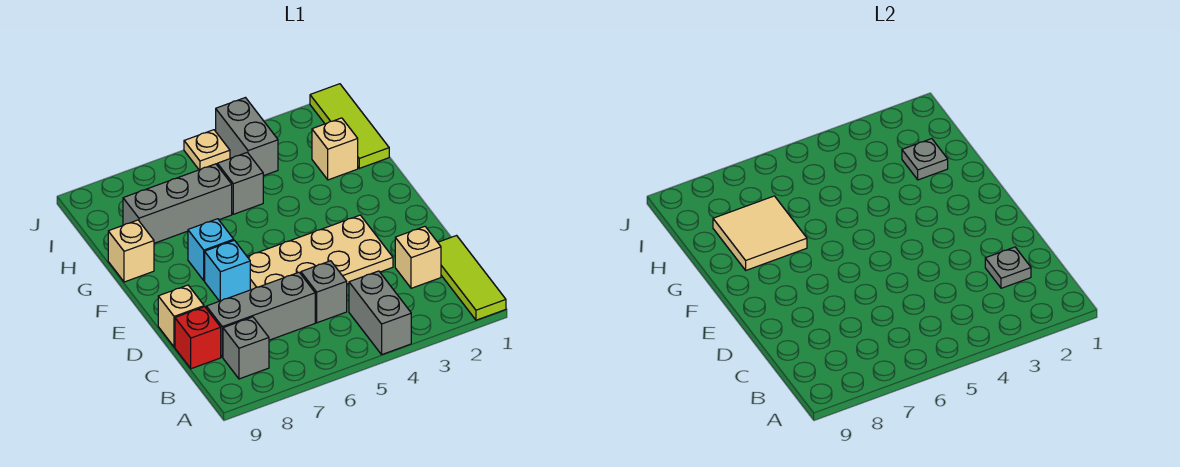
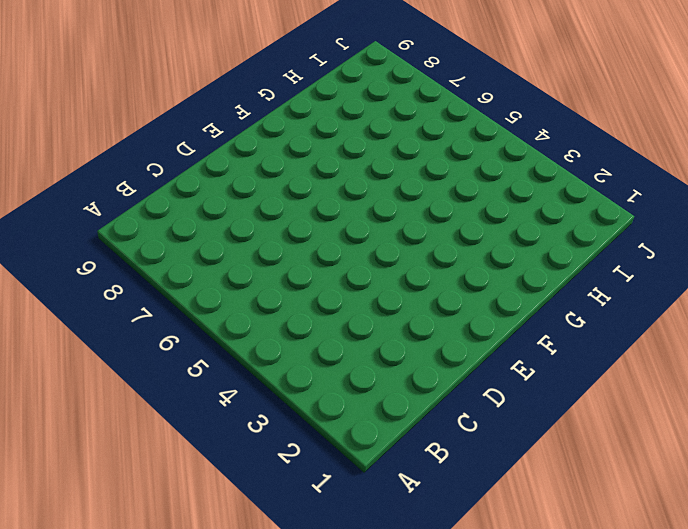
none -> lime tile A1:C1 level 1
none -> grey brick A4:B4 level 1
none -> grey brick B8 level 1

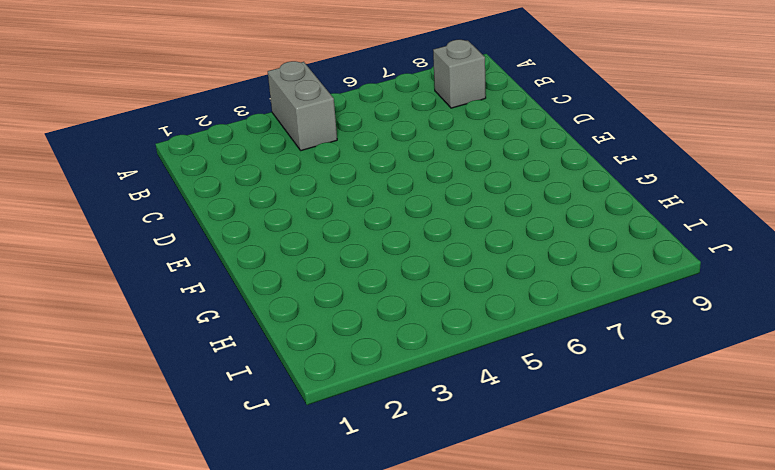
none -> lime tile A1:C1 level 1
none -> tan brick C2 level 1
none -> grey brick C5 level 1

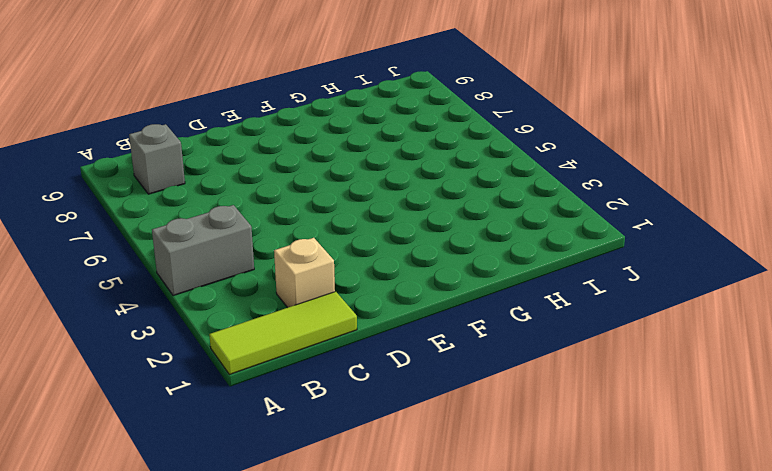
none -> grey brick C5 level 1
none -> grey brick C6:C8 level 1
none -> red brick C9 level 1

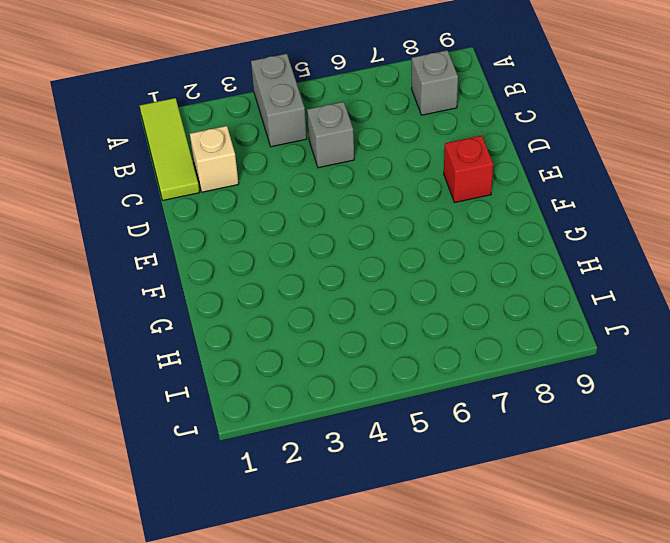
red brick E8 level 1 -> red brick C9 level 1
none -> grey brick C6:C8 level 1
none -> tan plate D3:E6 level 1
none -> tan brick D9 level 1

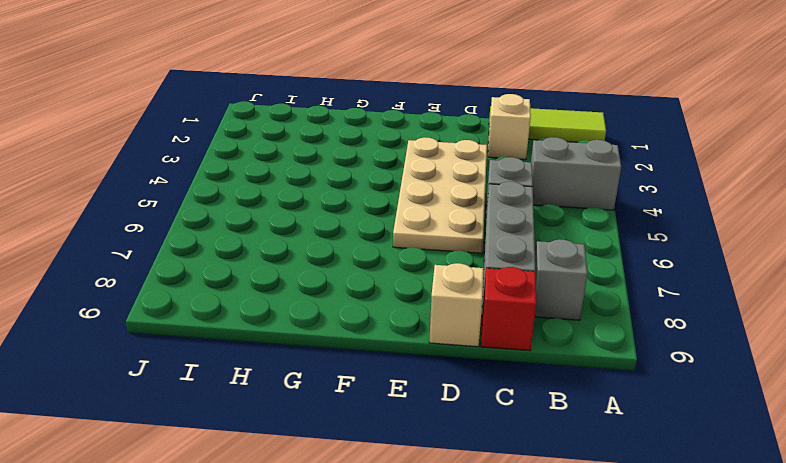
none -> cyan brick E7 level 1
none -> cyan brick F7 level 1
none -> tan brick G9 level 1

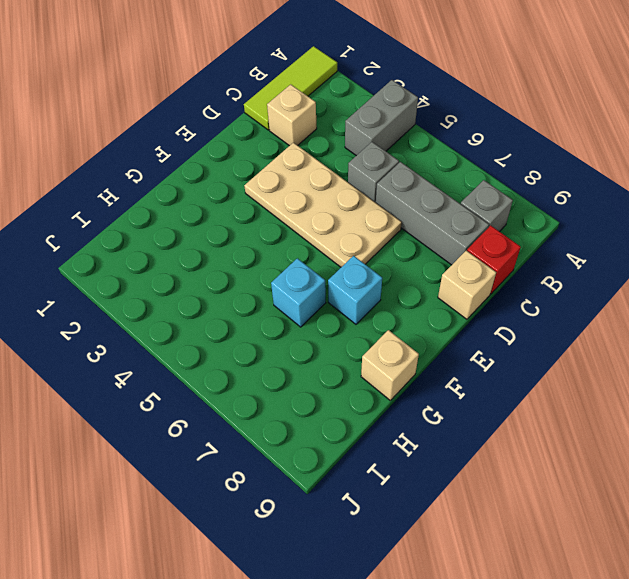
cyan brick G6 level 1 -> cyan brick E7 level 1
none -> lime tile H1:J1 level 1
none -> tan brick H2 level 1
none -> grey brick H5 level 1

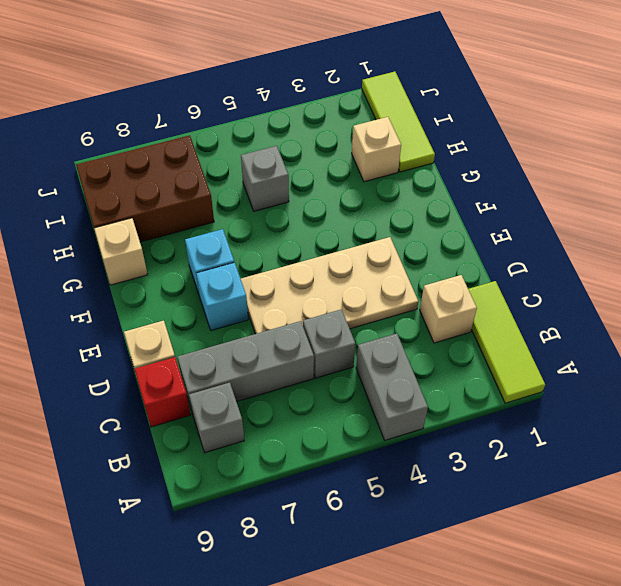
brown brick H7:I9 level 1 -> grey brick H6:H8 level 1
none -> grey brick I4:J4 level 1
none -> tan plate J5 level 1
none -> grey plate C2 level 2

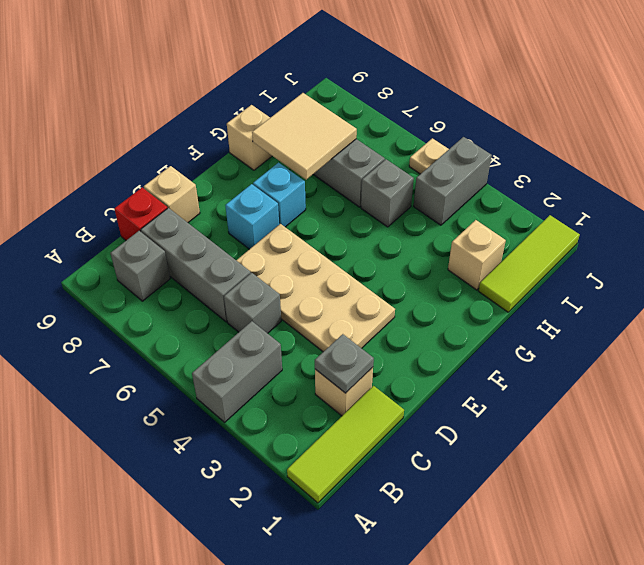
none -> grey plate H2 level 2

